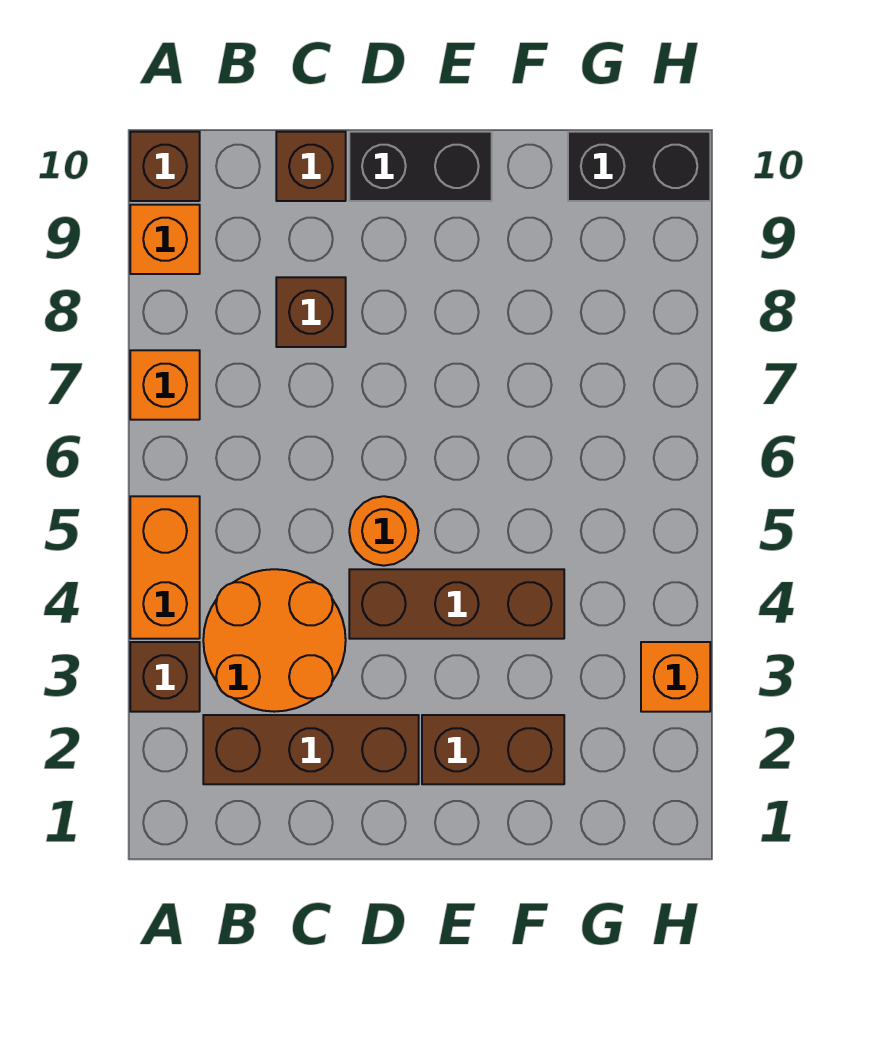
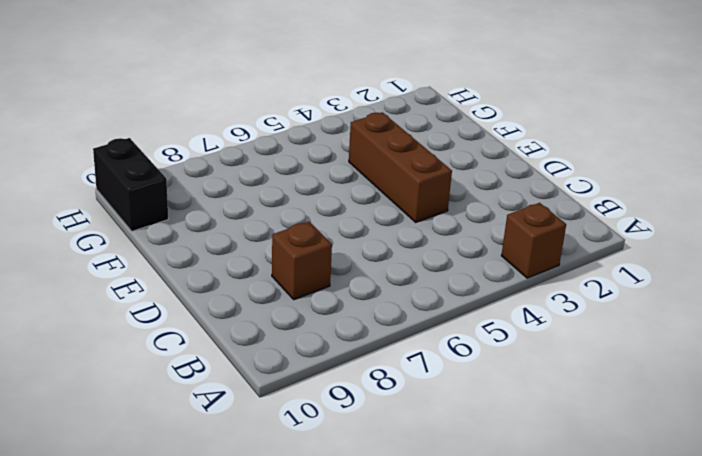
none -> orange brick A4:A5 level 1
none -> orange brick A7 level 1
none -> orange brick A9 level 1

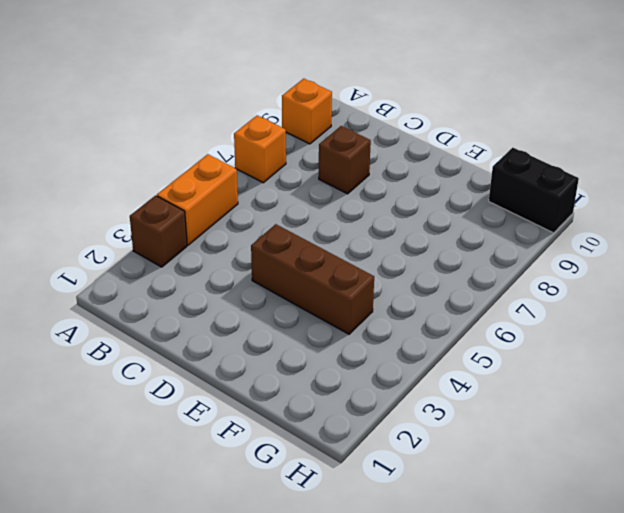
none -> brown brick A10 level 1
none -> brown brick B2:D2 level 1
none -> orange round brick B3:C4 level 1

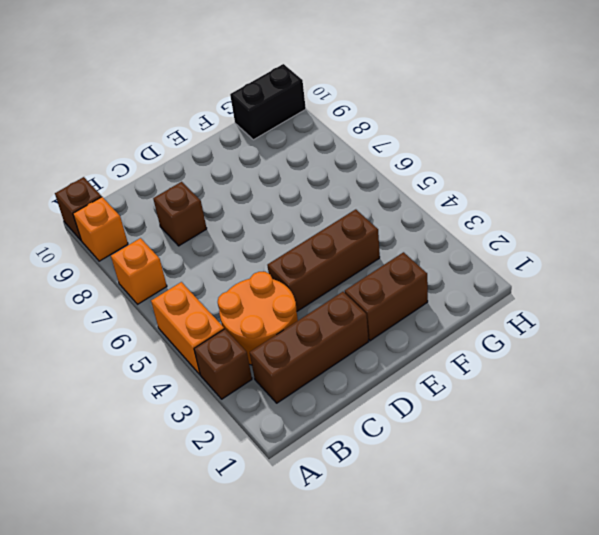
none -> brown brick C10 level 1
none -> orange round brick D5 level 1
none -> black brick D10:E10 level 1

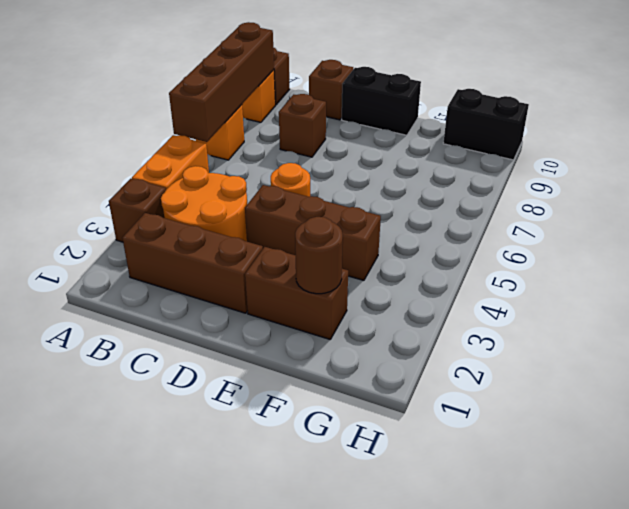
brown brick A6:A9 level 2 -> none
brown round brick F2 level 2 -> none
none -> orange brick H3 level 1

